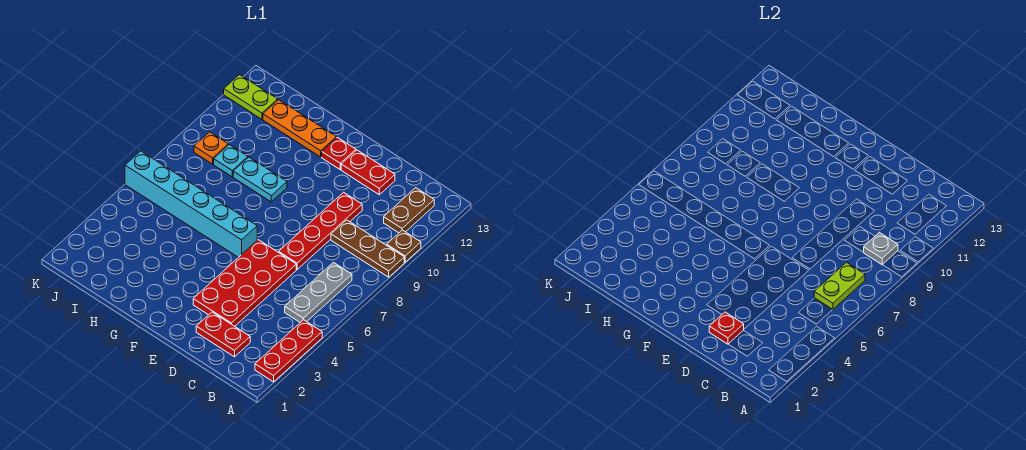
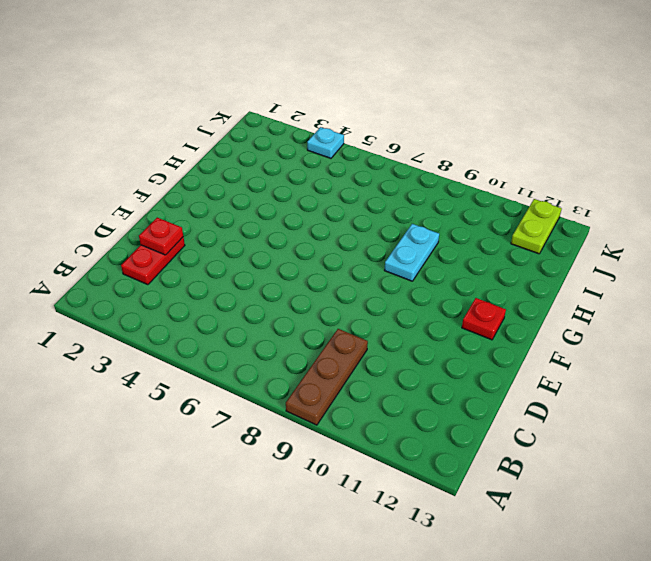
cyan plate K4 level 1 -> cyan plate I9 level 1
none -> red plate A2:A4 level 1
none -> brown plate A10 level 1
none -> grey plate B5:B7 level 1

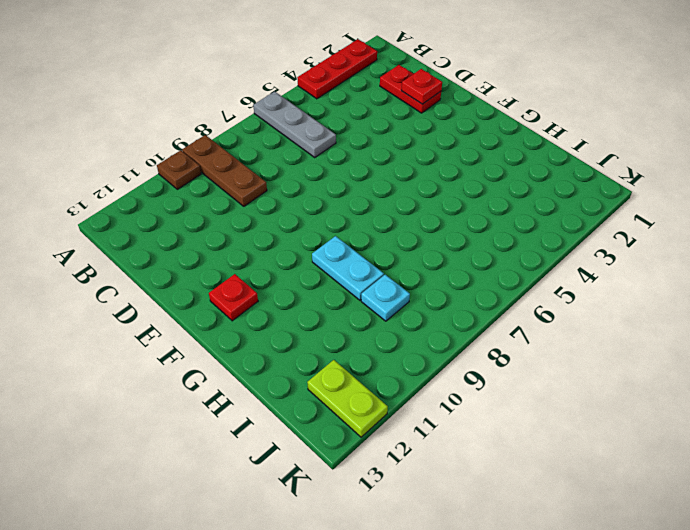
grey plate A6:C6 level 1 -> grey plate B5:B7 level 1
none -> brown plate B11:B12 level 1
none -> red plate D3:E6 level 1
none -> red plate D7:D10 level 1

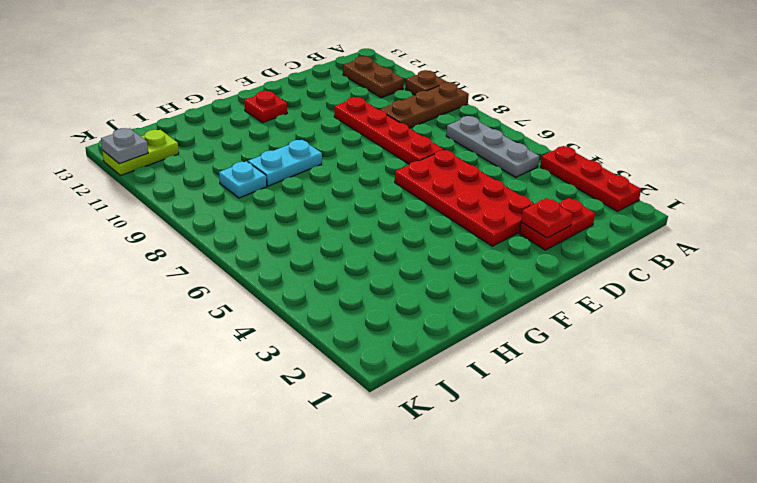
grey plate K12 level 2 -> grey plate B9 level 2
none -> red plate D12:E12 level 1
none -> cyan brick F6:K6 level 1
none -> orange plate G12:I12 level 1

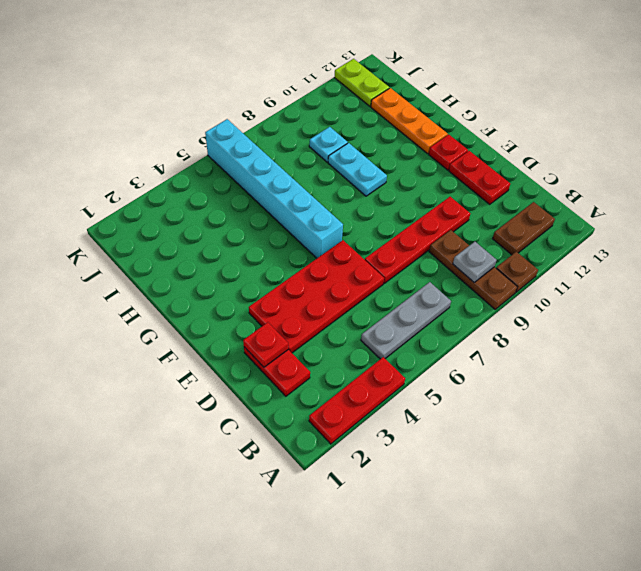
none -> orange plate J9 level 1
none -> lime plate B6:B7 level 2

